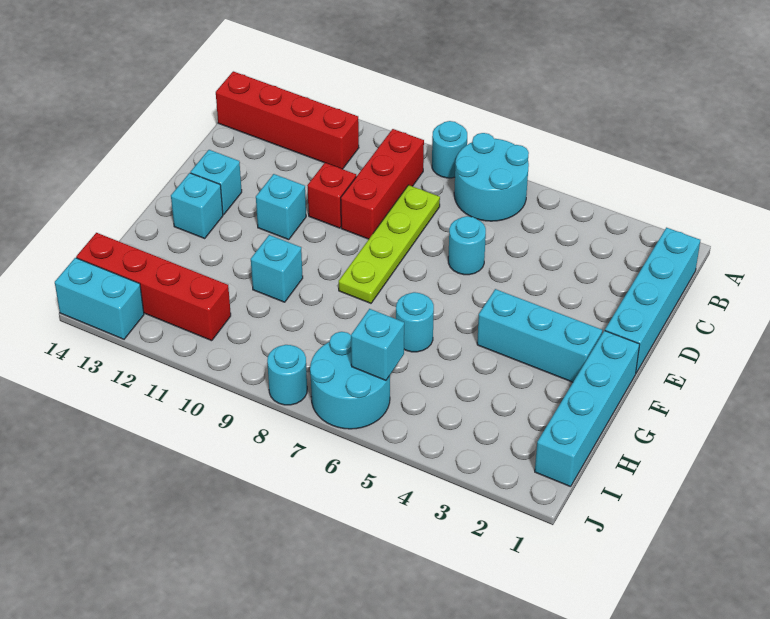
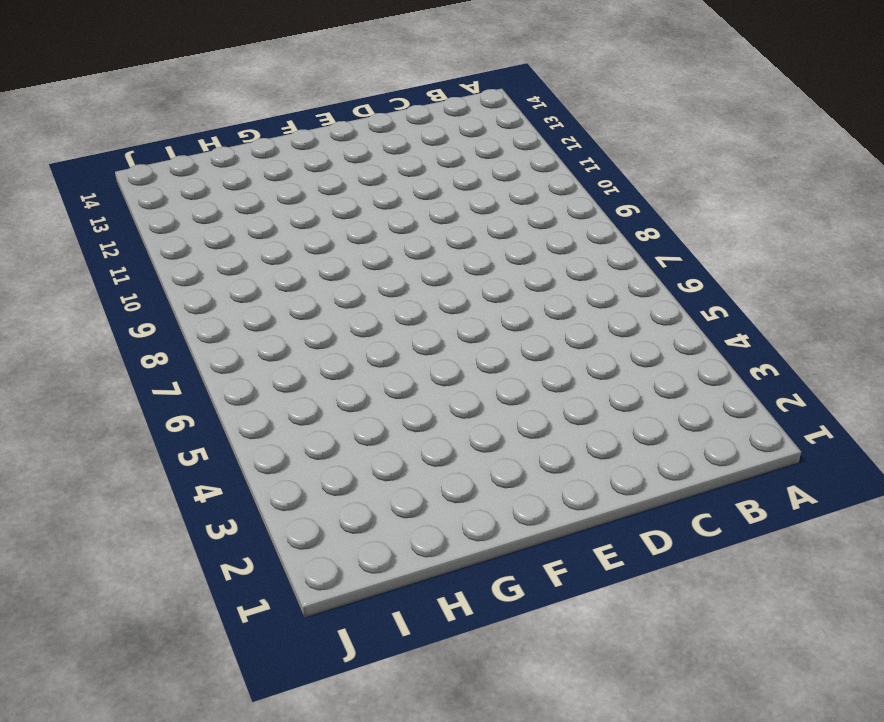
none -> cyan round brick A6:B7 level 1
none -> cyan round brick A8 level 1
none -> cyan brick B1:E1 level 1

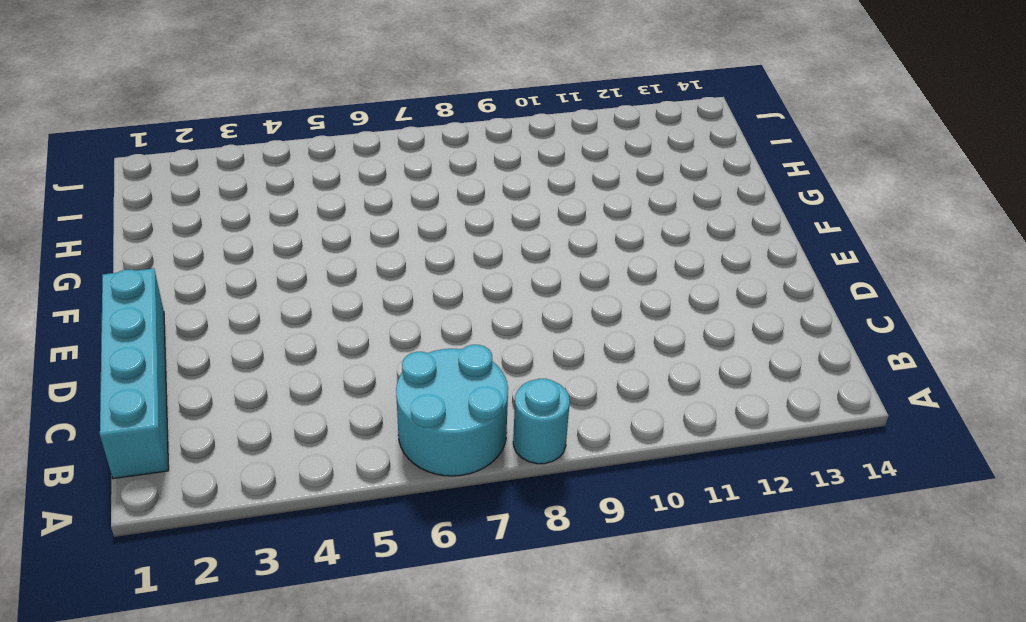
none -> red brick B9:D9 level 1
none -> red brick B11:B14 level 1
none -> lime plate C8:F8 level 1

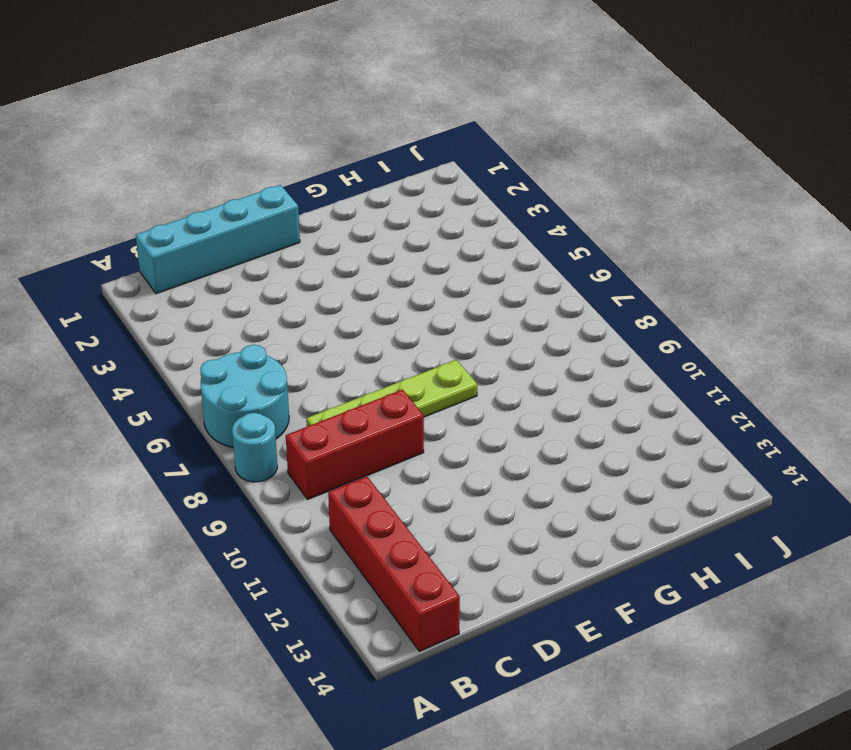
none -> cyan round brick D6 level 1
none -> red brick D10 level 1
none -> cyan brick E11 level 1

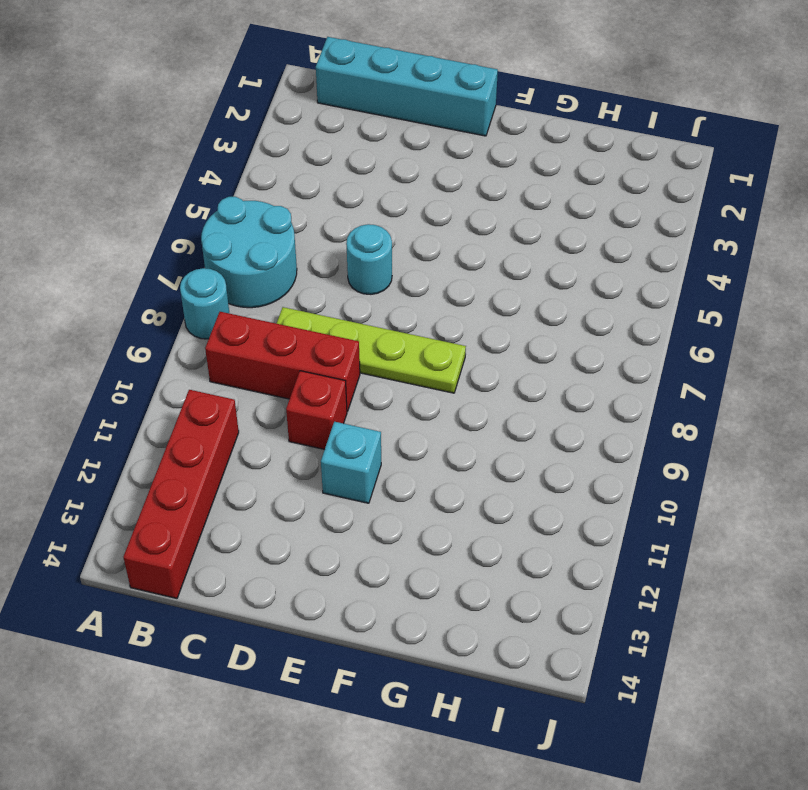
none -> cyan brick E13 level 1
none -> cyan brick F1:I1 level 1
none -> cyan brick F2:F4 level 1

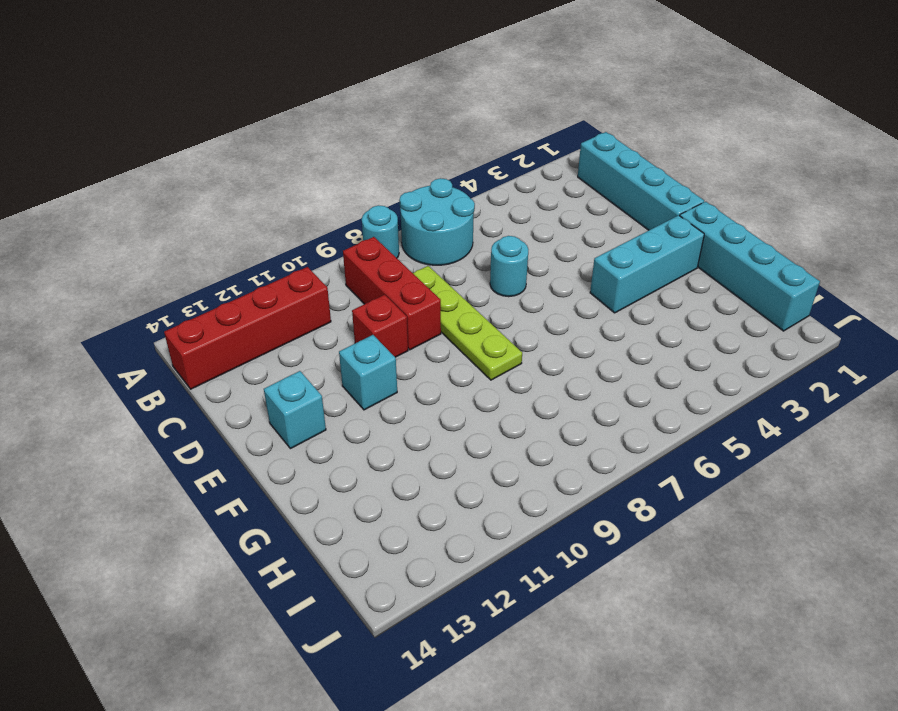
none -> cyan brick F13 level 1
none -> cyan round brick G6 level 1
none -> cyan brick G10 level 1

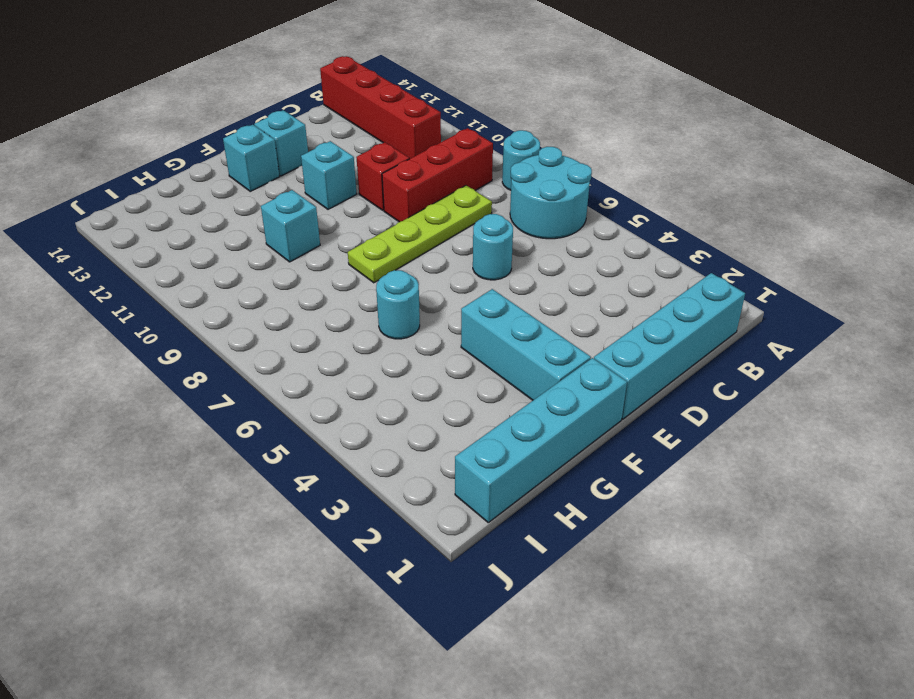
none -> cyan round brick I6:J7 level 1
none -> red brick I11:I14 level 1
none -> cyan round brick J8 level 1

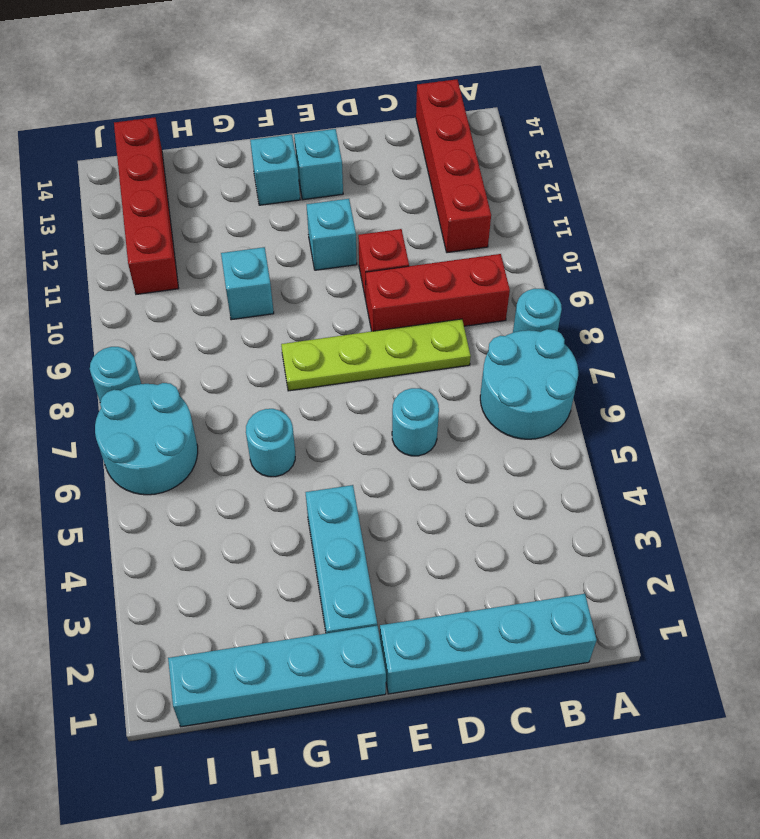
none -> cyan brick J13:J14 level 1
none -> cyan brick I6 level 2

